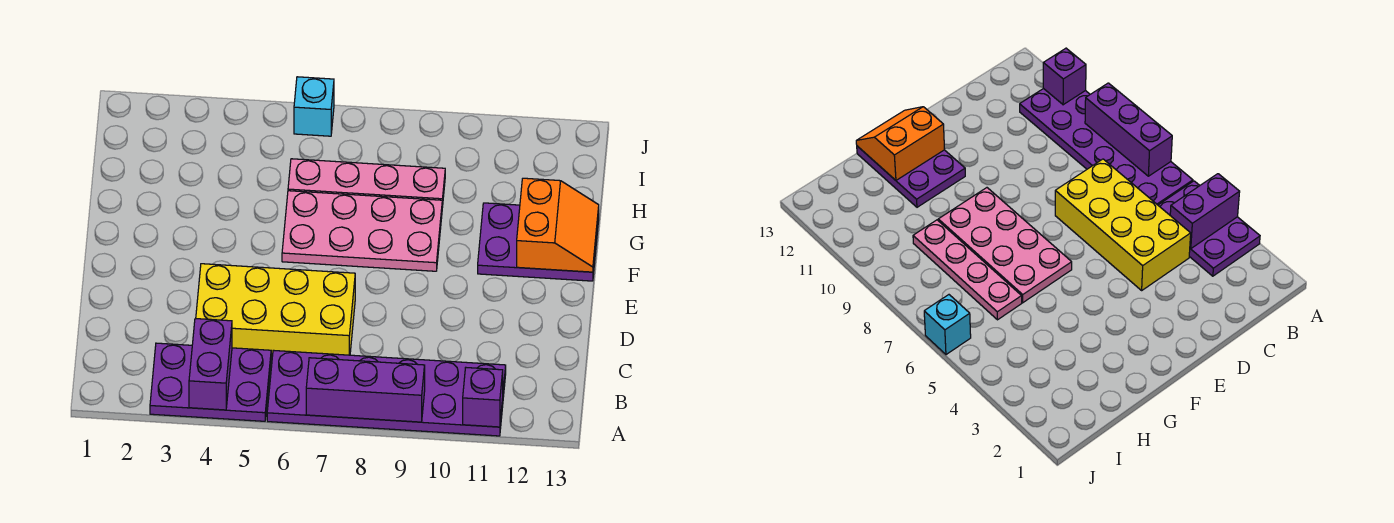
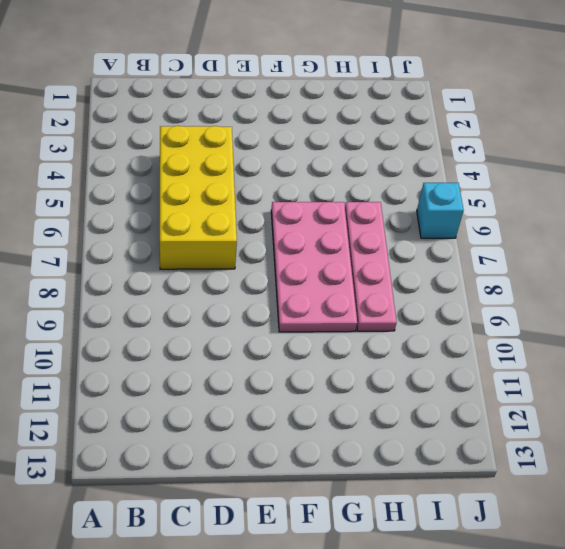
none -> purple plate A3:B5 level 1
none -> purple plate A6:B11 level 1

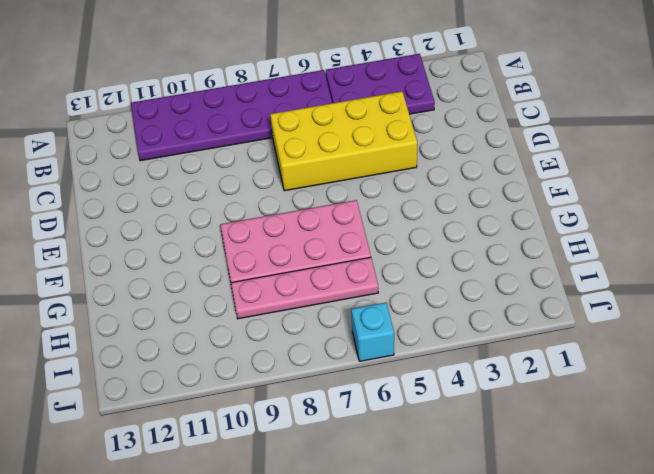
none -> purple plate F11:G13 level 1
none -> purple brick A4:B4 level 2

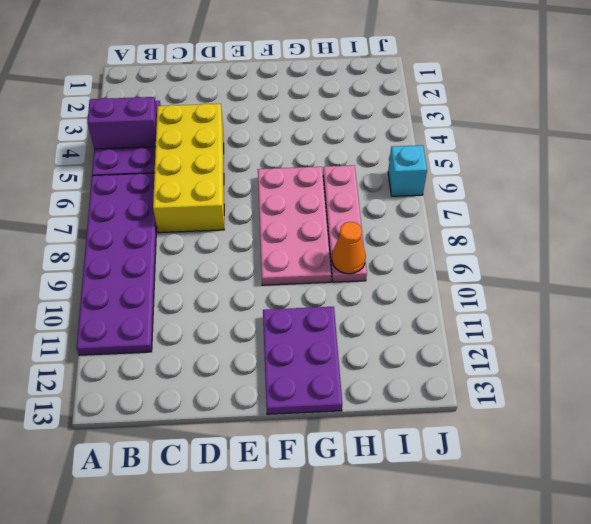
orange cone H9 level 2 -> none
none -> purple brick A7:A9 level 2
none -> purple brick A11 level 2

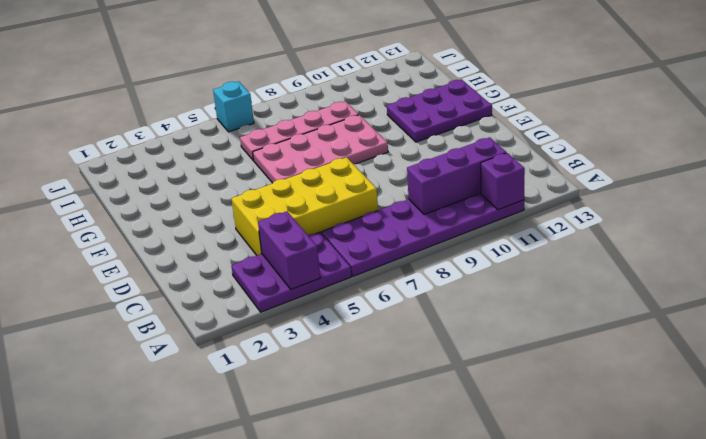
purple brick B9:B11 level 2 -> purple brick A7:A9 level 2
none -> orange slope F12:G13 level 2 top 12

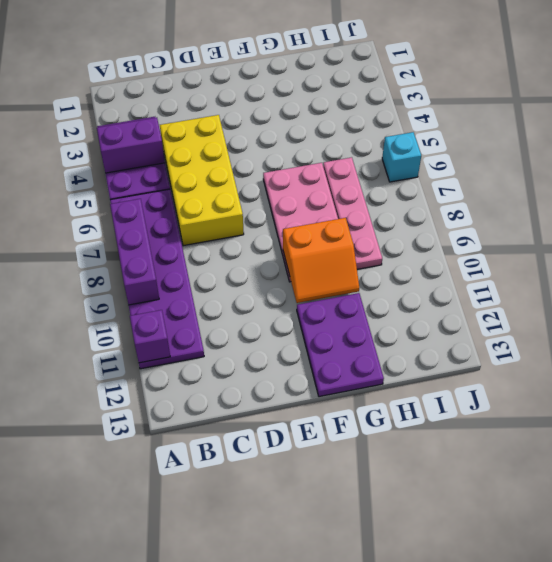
orange slope F9:G10 level 2 top 9 -> orange slope F12:G13 level 2 top 12

